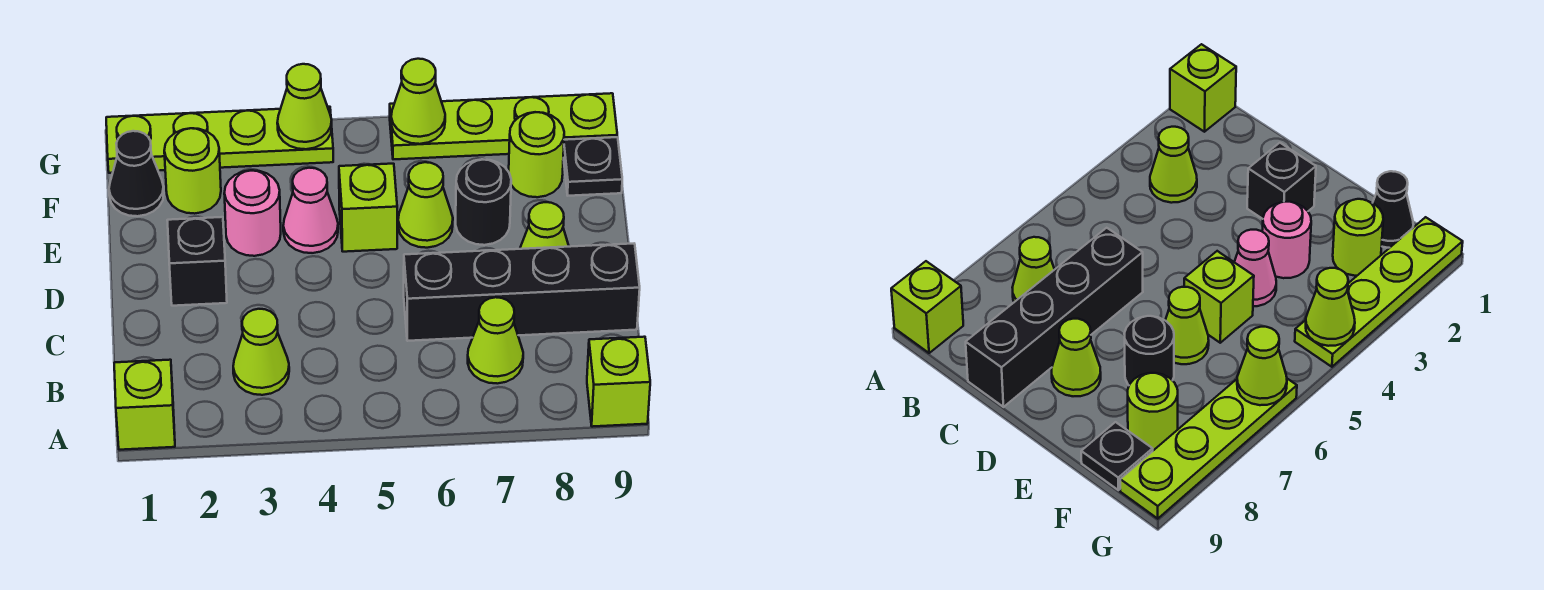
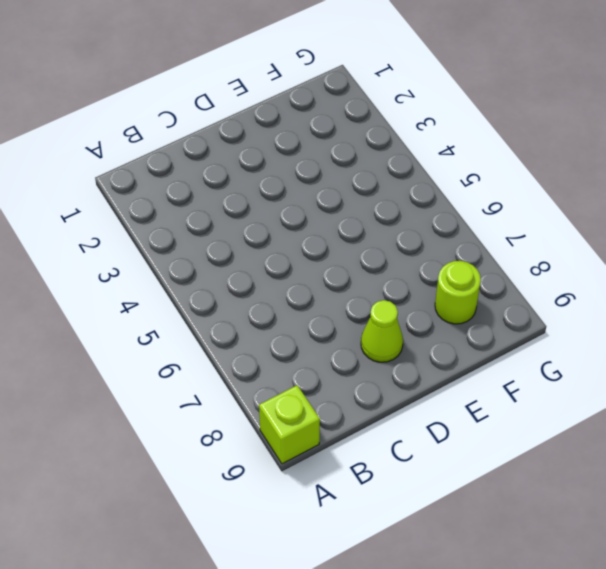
none -> lime brick A1 level 1
none -> lime cone B3 level 1
none -> lime cone B7 level 1

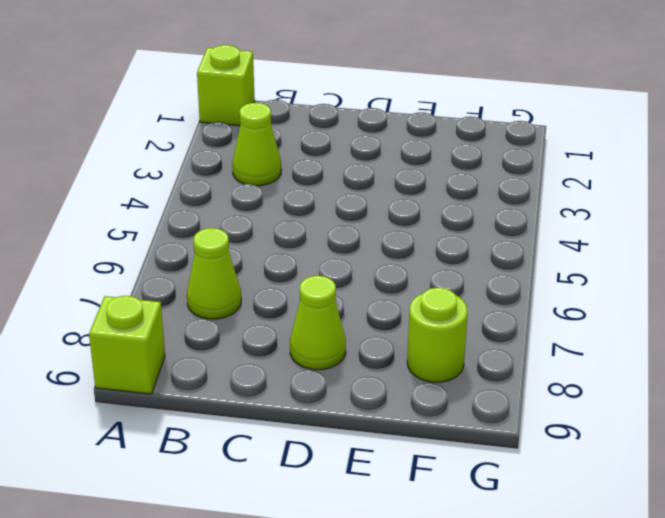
none -> black brick C6:C9 level 1
none -> black brick D2 level 1
none -> pink round brick E3 level 1

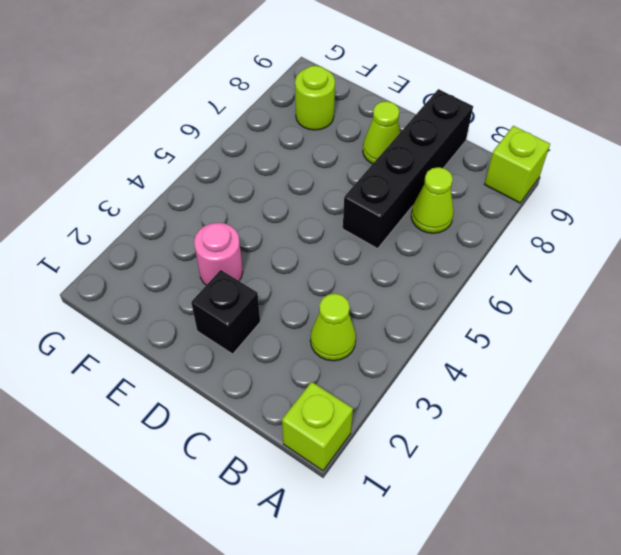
none -> pink cone E4 level 1
none -> lime brick E5 level 1
none -> lime cone E6 level 1

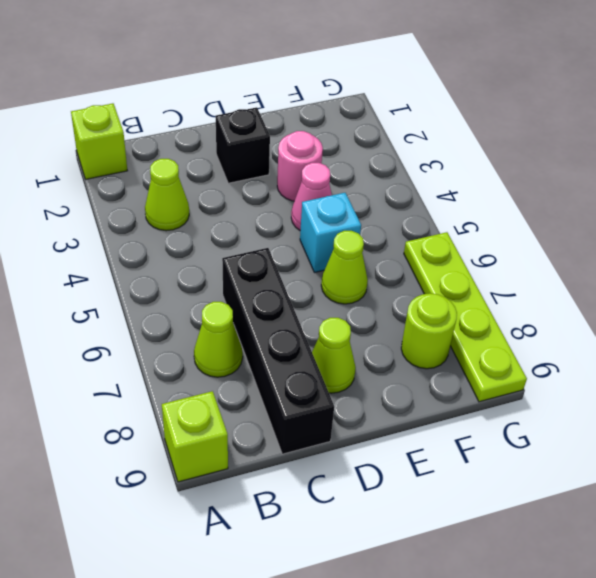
cyan brick E5 level 1 -> lime brick E5 level 1
none -> black round brick E7 level 1
none -> black cone F1 level 1
none -> lime round brick F2 level 1

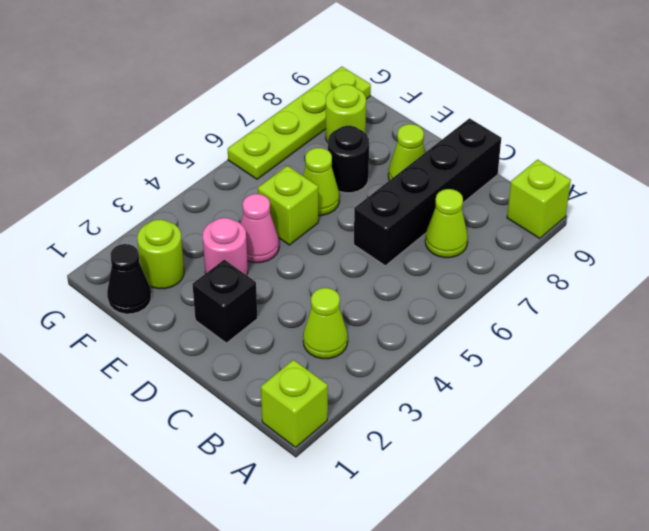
none -> black plate F9 level 1
none -> lime plate G1:G4 level 1
none -> lime cone G4 level 2

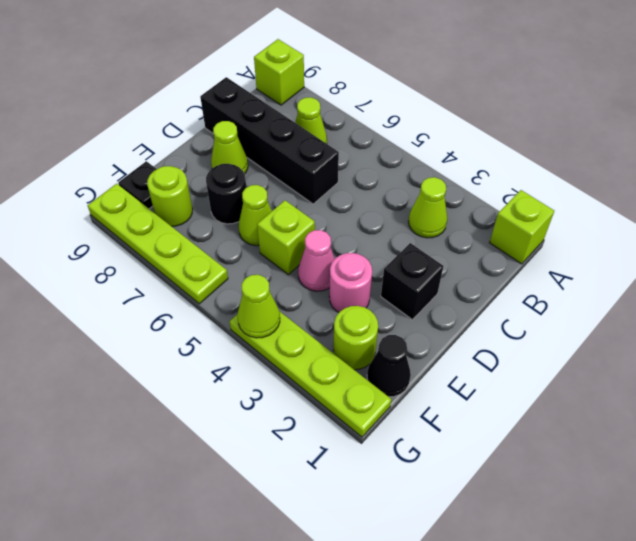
none -> lime cone G6 level 2

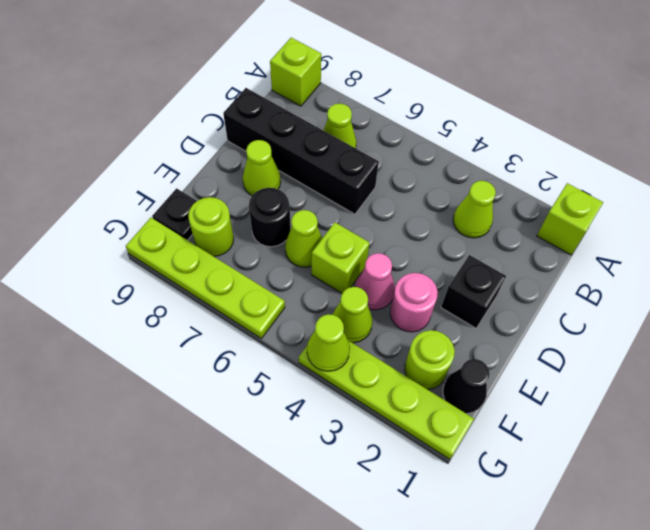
lime cone F4 level 1 -> lime cone G6 level 2

